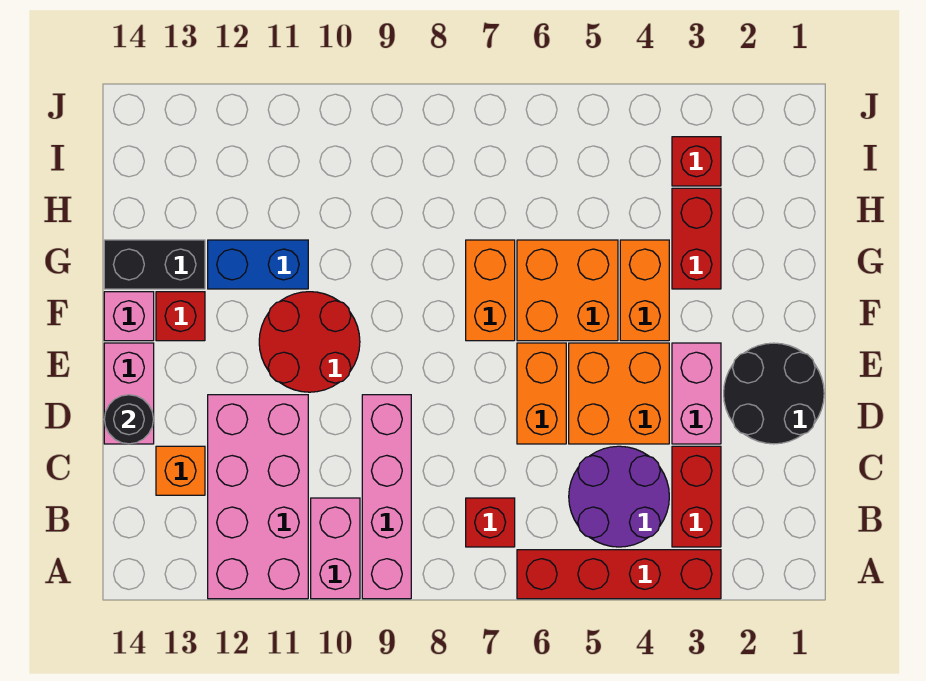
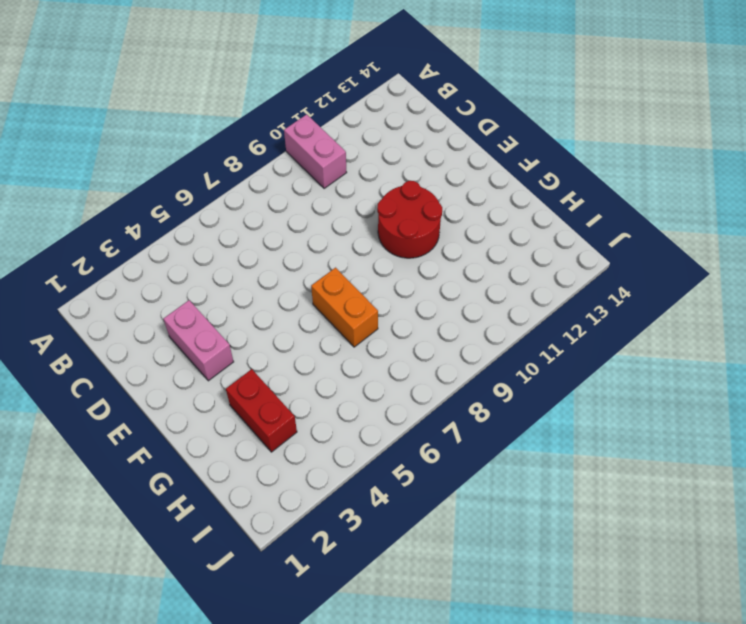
none -> red brick A3:A6 level 1
none -> pink brick A9:D9 level 1
none -> pink brick A11:D12 level 1

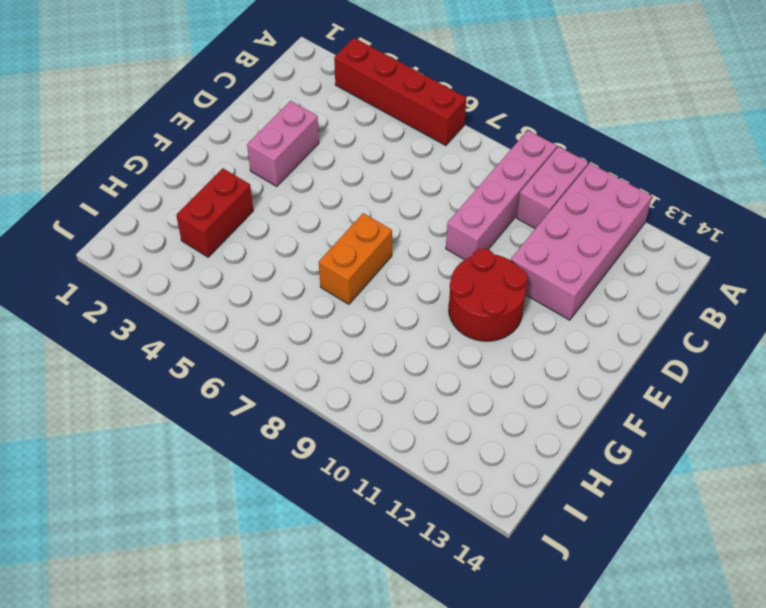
none -> red brick B3:C3 level 1
none -> purple round brick B4:C5 level 1
none -> red brick B7 level 1

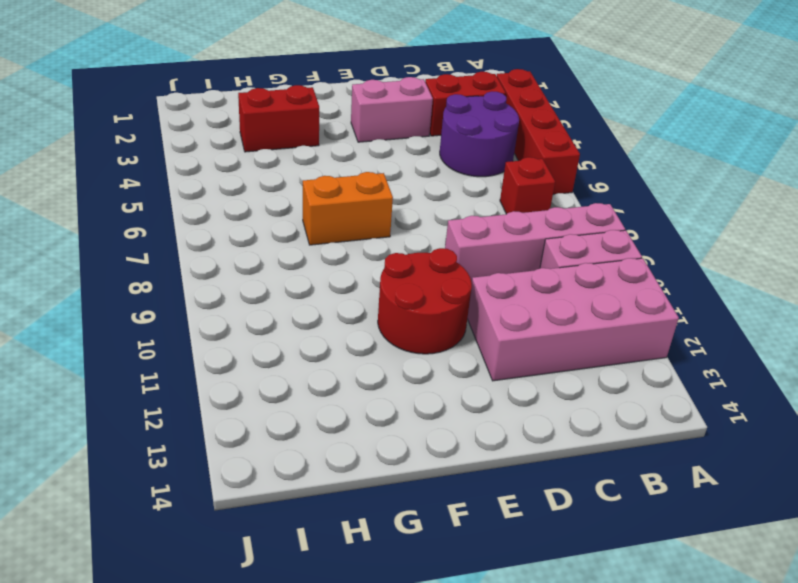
none -> orange brick C13 level 1
none -> black round brick D1:E2 level 1
none -> orange brick D4:E5 level 1

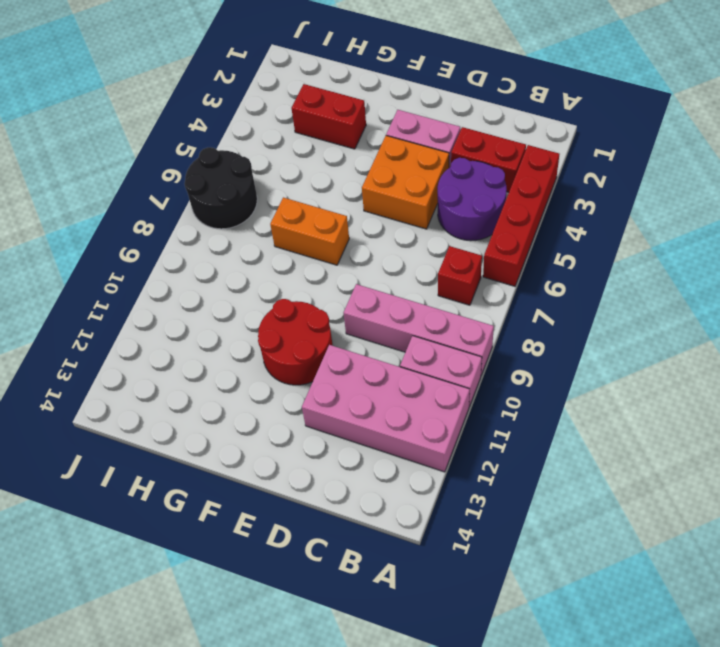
black round brick I6:J7 level 1 -> black round brick D1:E2 level 1
none -> orange brick C13 level 1
none -> orange brick D6:E6 level 1
none -> pink brick D14:E14 level 1

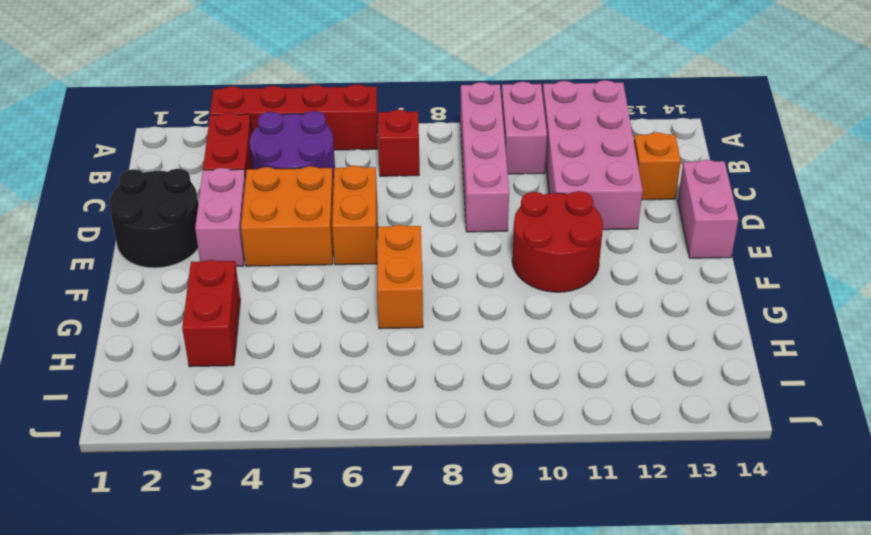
none -> orange brick F4:G4 level 1
none -> orange brick F5:G6 level 1
none -> red brick F13 level 1

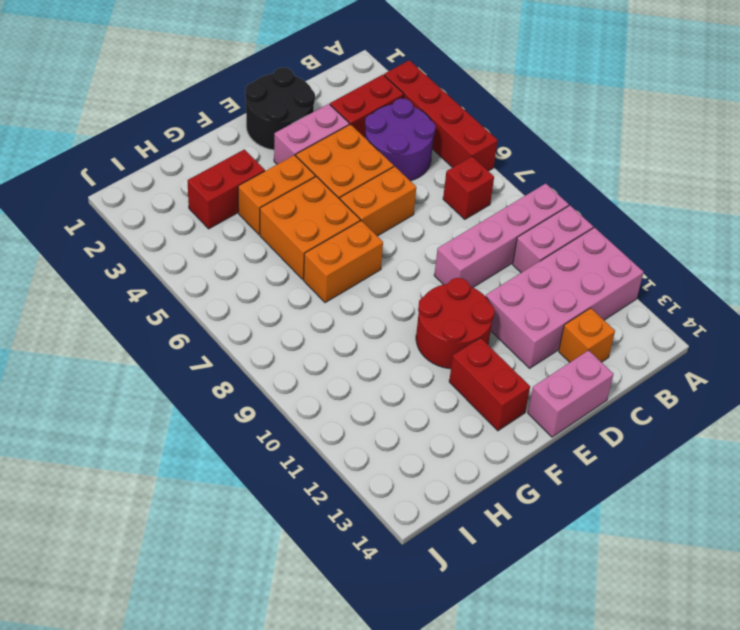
red brick F12:F13 level 1 -> red brick F13 level 1
none -> pink brick F14 level 1
none -> blue brick G11:G12 level 1
none -> black brick G13:G14 level 1

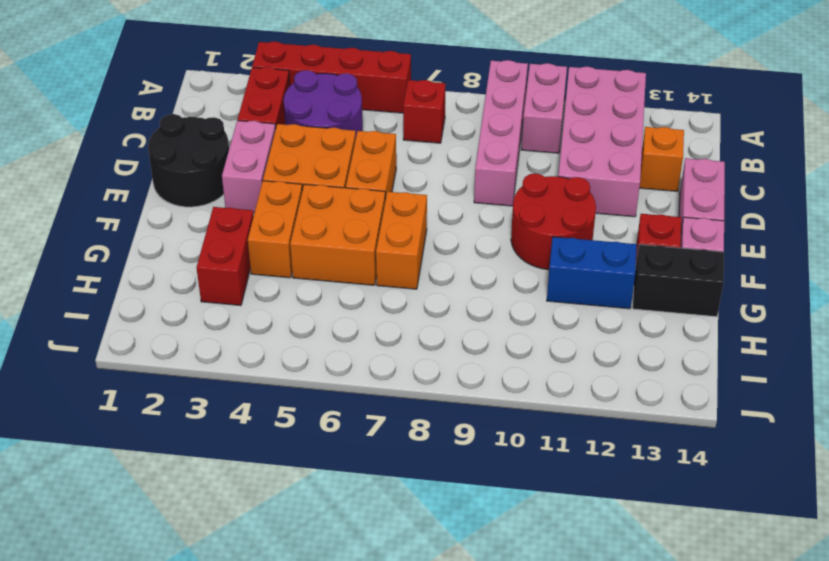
none -> red brick I3 level 1
none -> black round brick D14 level 2

